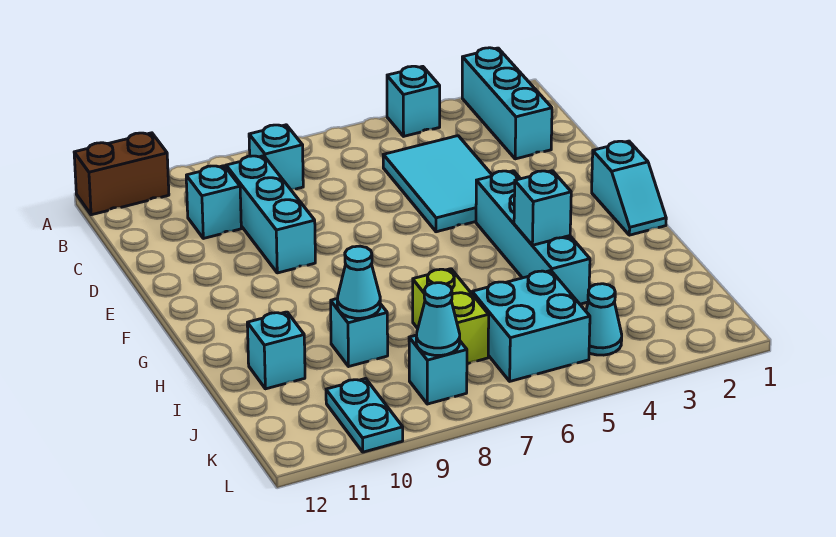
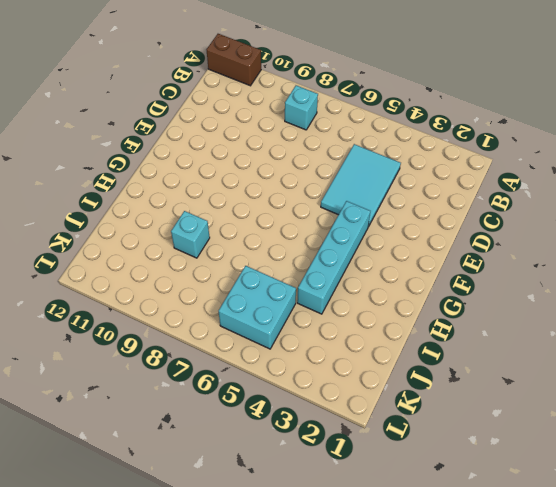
none -> cyan brick A2:C2 level 1
none -> cyan brick A4 level 1
none -> cyan brick C9:E9 level 1

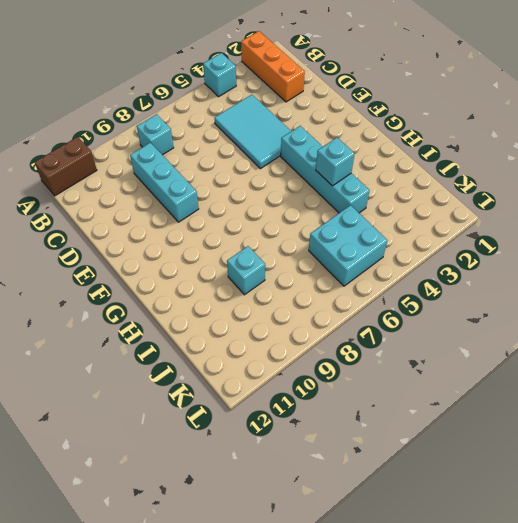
orange brick A2:C2 level 1 -> cyan brick A2:C2 level 1
none -> cyan brick C10 level 1
none -> cyan slope F1:G1 level 1 top F
none -> lime brick I7:J7 level 1

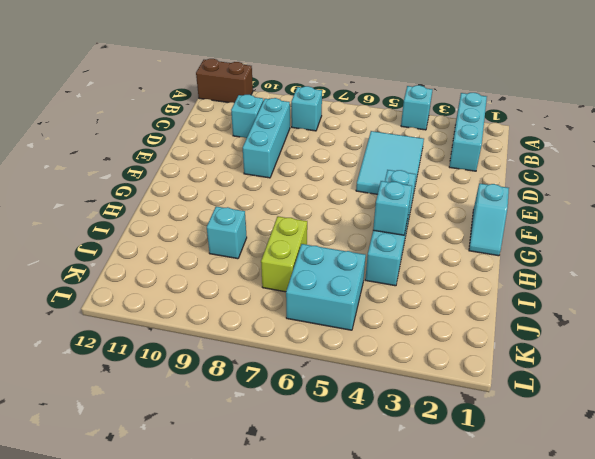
none -> cyan brick I11 level 1
none -> cyan cone K4 level 1
none -> cyan brick K8 level 1

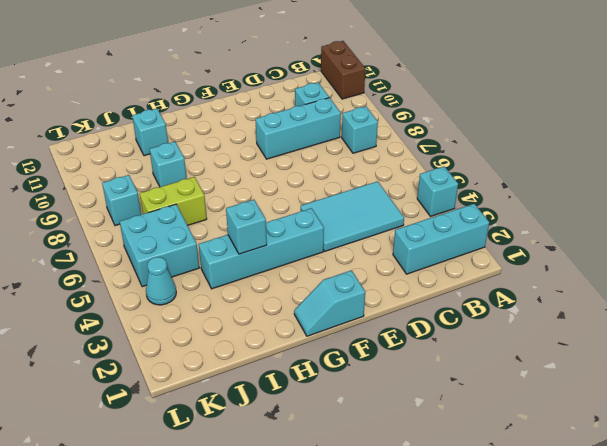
none -> cyan plate K10:L10 level 1
none -> cyan cone I9 level 2
none -> cyan cone K8 level 2

